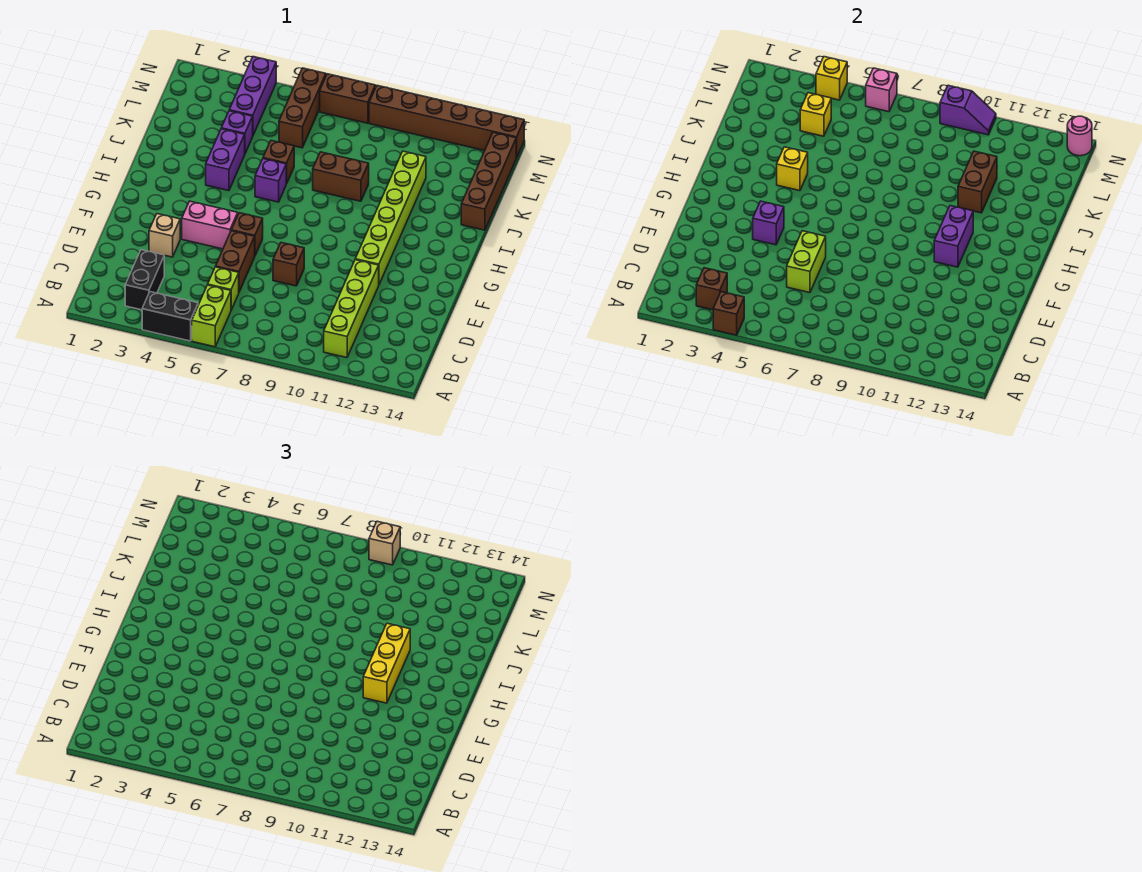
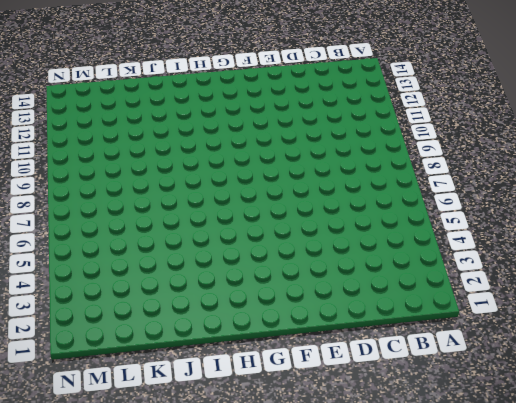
none -> black brick A4:A5 level 1
none -> lime brick A6:B6 level 1
none -> black brick B3:C3 level 1
none -> lime brick B11:E11 level 1

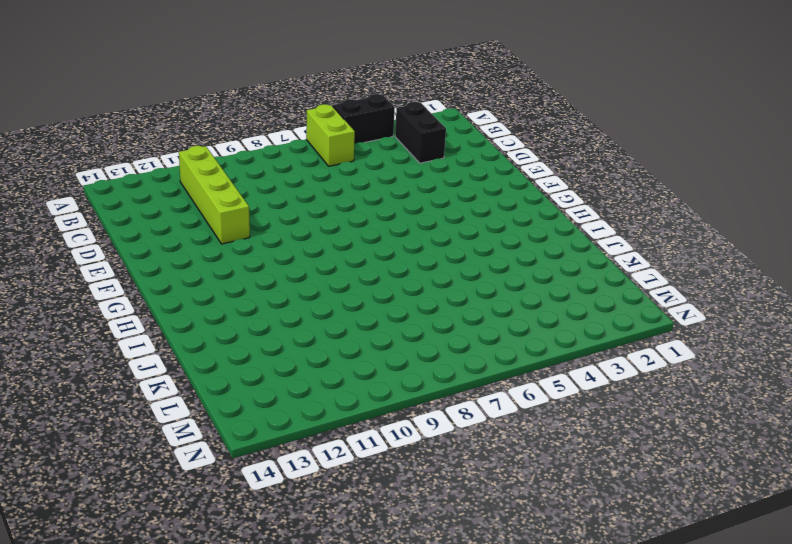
none -> lime brick C6 level 1
none -> brown brick D6:E6 level 1
none -> tan brick E3 level 1
none -> brown brick E8 level 1

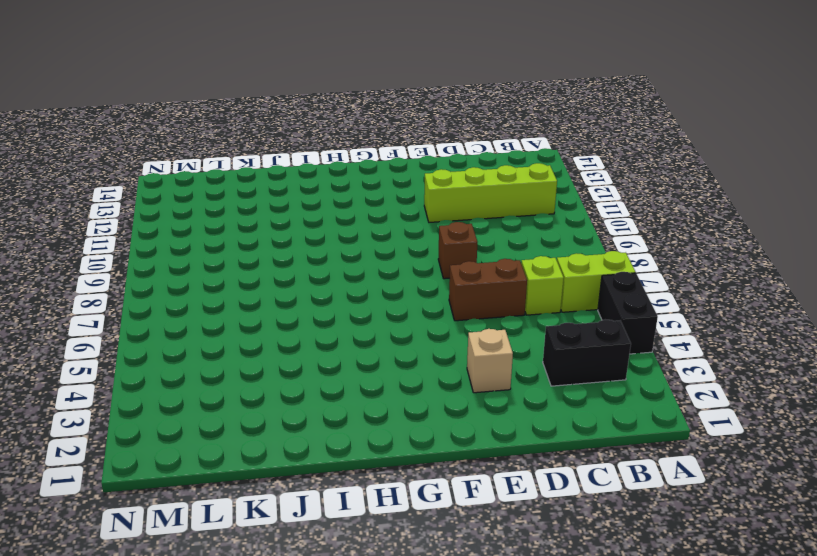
none -> pink brick F4:F5 level 1
none -> brown brick F6 level 1
none -> lime brick F11:K11 level 1
none -> purple brick I4:J4 level 1

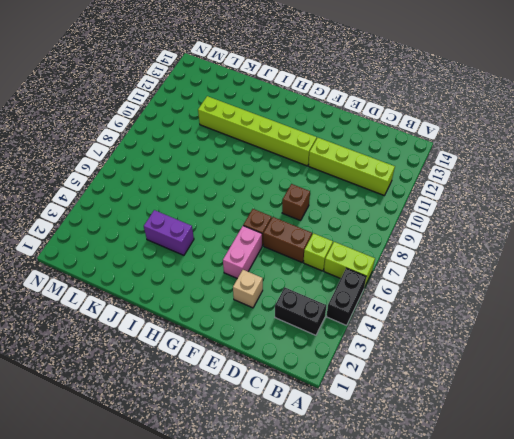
none -> purple brick I6 level 1
none -> brown brick J6 level 1
none -> brown brick J8:J9 level 1
none -> brown brick J14:M14 level 1

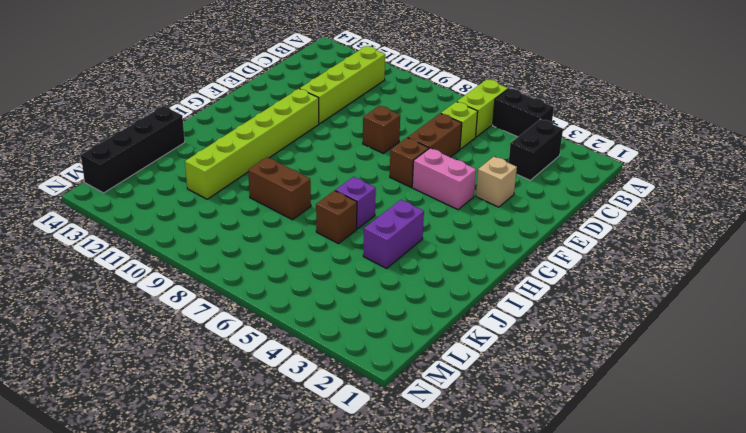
black brick J14:M14 level 1 -> brown brick J14:M14 level 1
none -> purple brick K4 level 1
none -> purple brick L4:N4 level 1
none -> brown brick L6:N6 level 1
none -> brown brick N7:N8 level 1

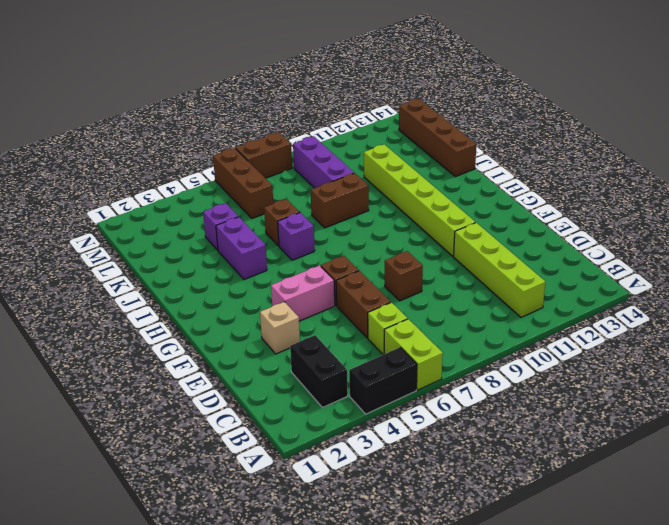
purple brick K9:M9 level 1 -> purple brick L4:N4 level 1
none -> brown brick N9:N14 level 1
none -> brown brick A4 level 2
none -> brown brick B3 level 2
none -> lime brick D6:E6 level 2

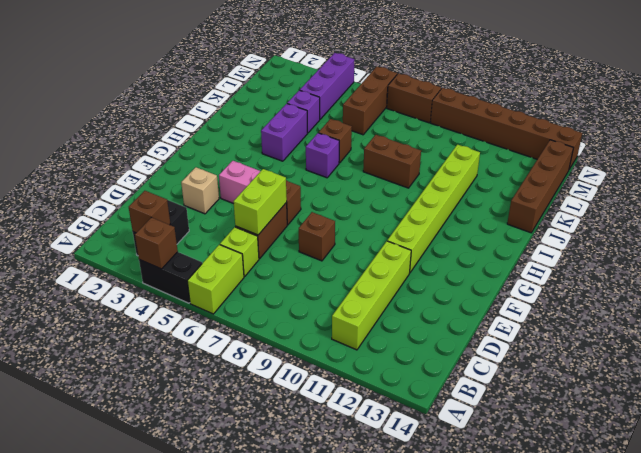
none -> purple brick F4 level 2
none -> purple brick G11:H11 level 2
none -> yellow brick I4 level 2
none -> brown brick J11:K11 level 2

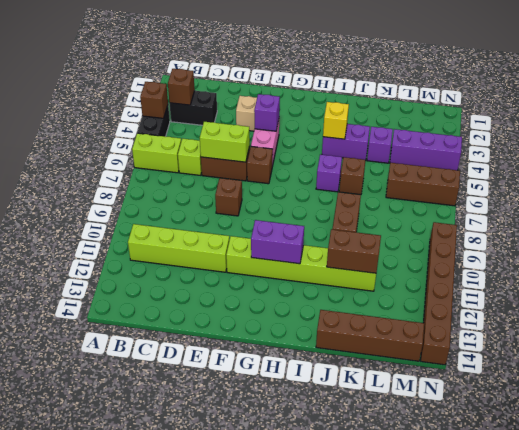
none -> brown brick N7:N8 level 1
none -> yellow brick L4 level 2
none -> yellow brick N4 level 2
none -> pink brick N6 level 2

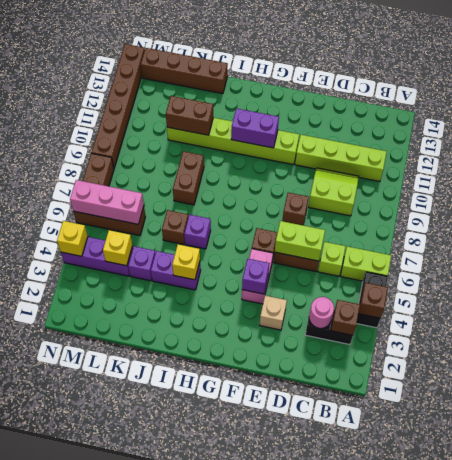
pink round brick C3 level 2 -> pink round brick N14 level 2
lime slope C9:D10 level 1 top 9 -> none
pink brick L6:N6 level 2 -> pink brick N6 level 2
none -> purple slope N9:N10 level 2 top 9
none -> yellow brick G11:I11 level 3
none -> tan brick N9 level 3

